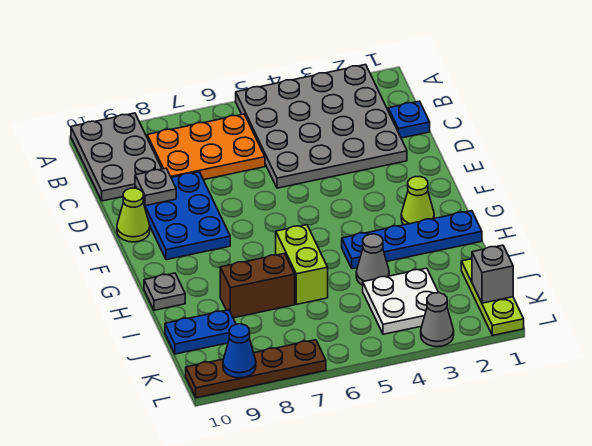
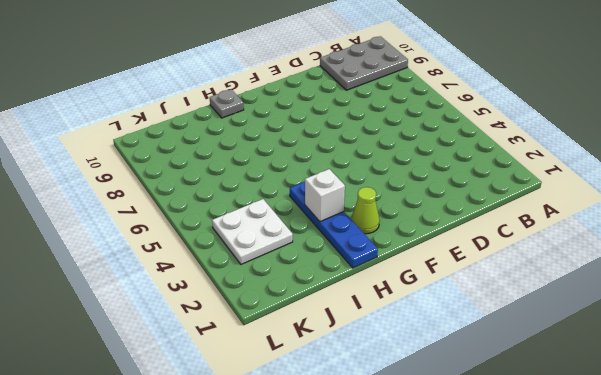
white brick H3 level 2 -> none
none -> grey plate A2:D5 level 1
none -> orange plate B6:C8 level 1
none -> blue plate C1 level 1

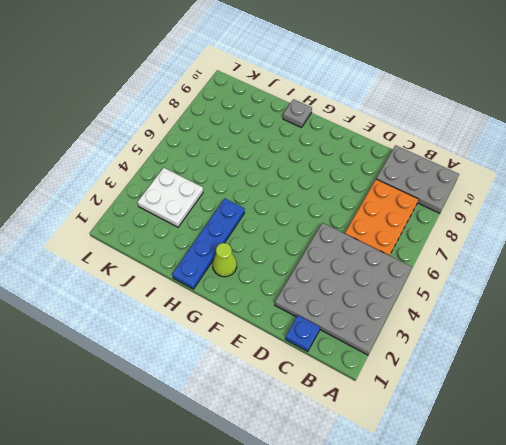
none -> blue plate D8:F9 level 1
none -> lime cone E10 level 1
none -> lime brick H6:I6 level 1

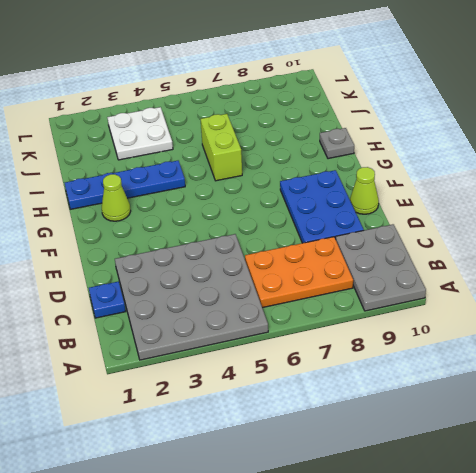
none -> grey cone I4 level 1
none -> brown brick I7:I8 level 1
none -> lime plate J1:L1 level 1

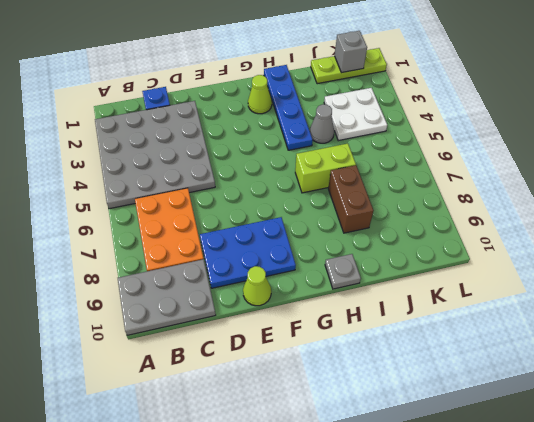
none -> blue plate J9:J10 level 1
none -> grey cone L3 level 1
none -> brown plate L7:L10 level 1

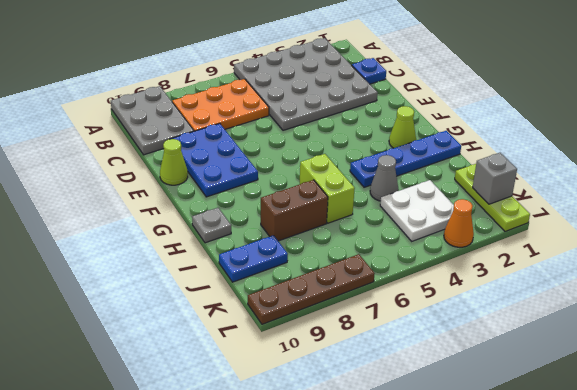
orange cone L3 level 1 -> grey cone L3 level 1
none -> grey plate D9 level 2
none -> blue cone L9 level 2

